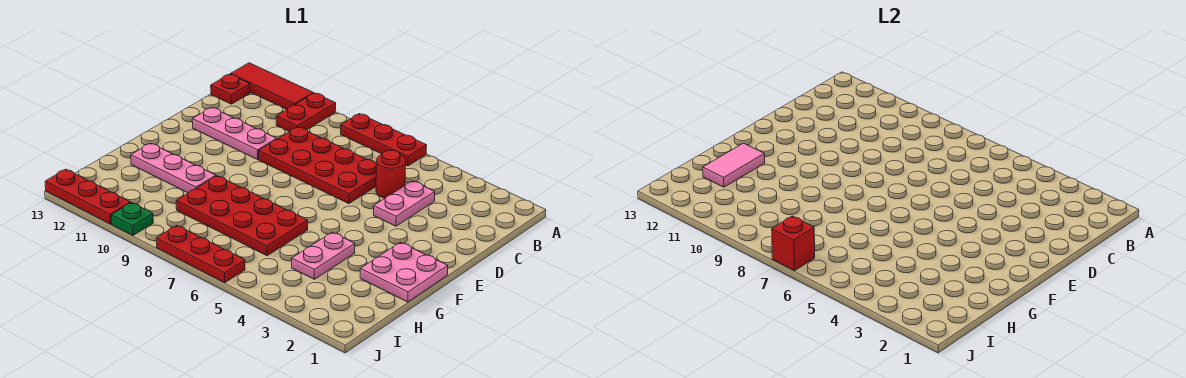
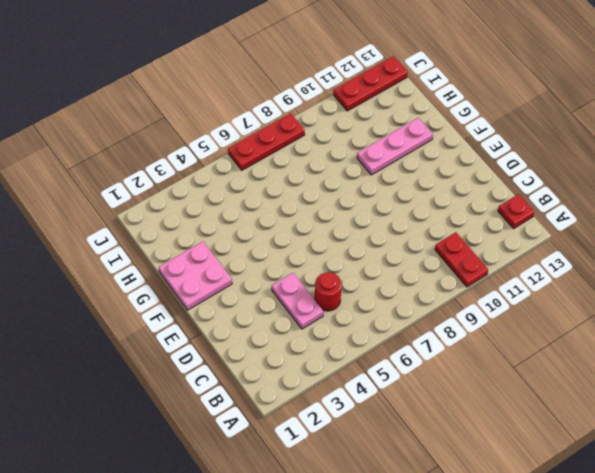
none -> red plate A6:A8 level 1
none -> red tile A11:A13 level 1
none -> red plate C6:D9 level 1

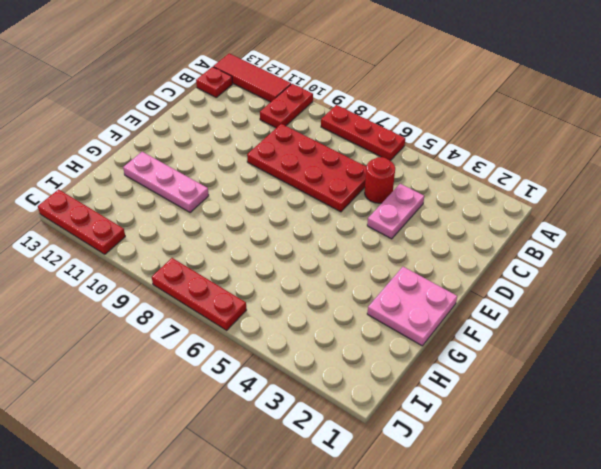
none -> pink plate D10:D12 level 1
none -> pink plate G4:H4 level 1
none -> red plate G6:H9 level 1

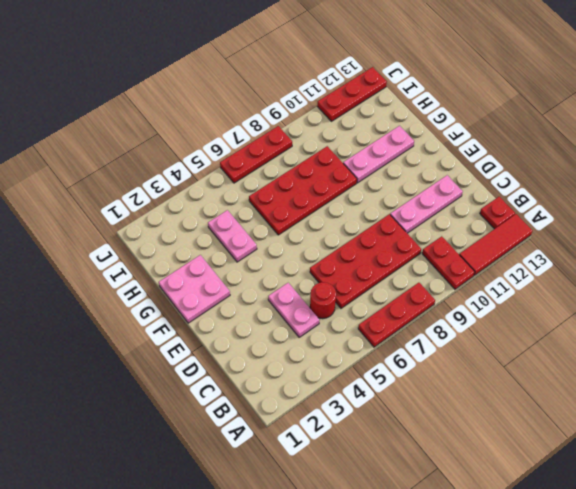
none -> green plate J10 level 1
none -> pink tile G12:H12 level 2
none -> red brick J7 level 2

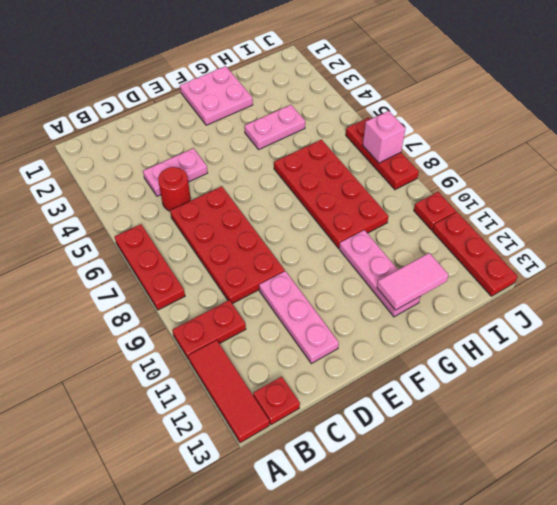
pink brick J7 level 2 -> red brick J7 level 2
red plate J10 level 1 -> green plate J10 level 1

